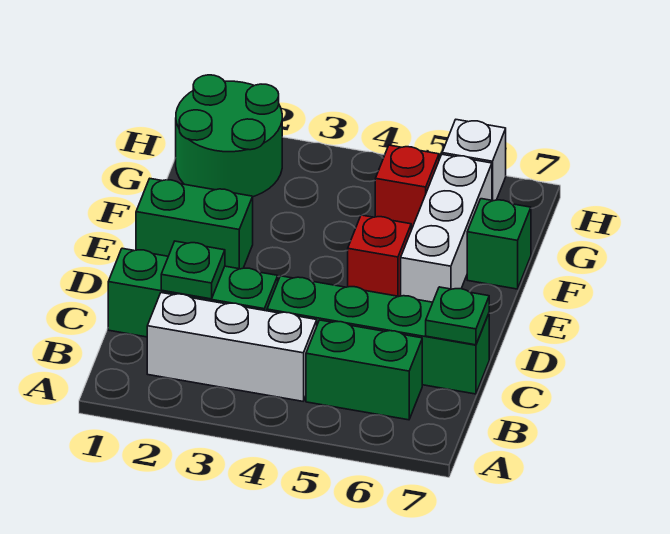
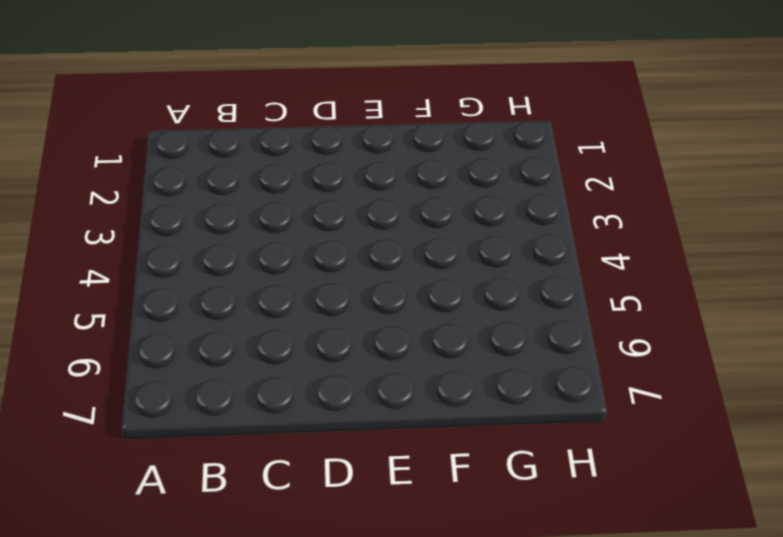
none -> white brick B2:B4 level 1
none -> green brick B5:B6 level 1
none -> green brick C1:C3 level 1

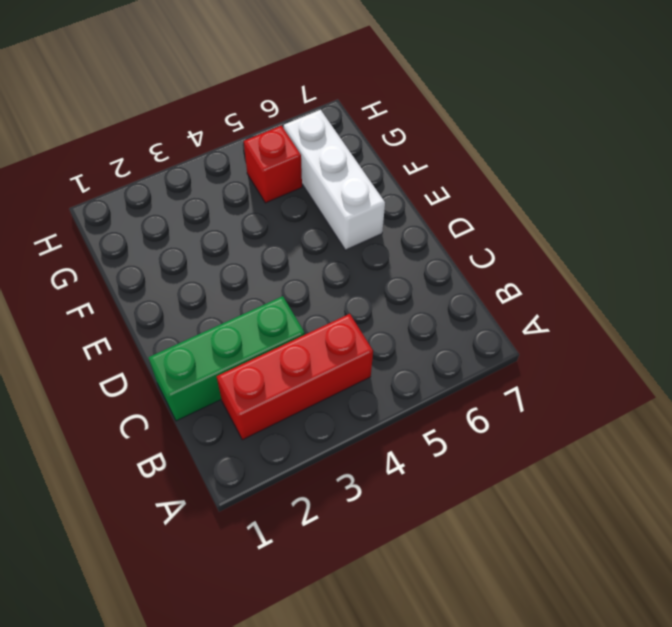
red brick B2:B4 level 1 -> white brick B2:B4 level 1
none -> green brick B5:B6 level 1
none -> green brick C4:C7 level 1
none -> green brick E1:E2 level 1

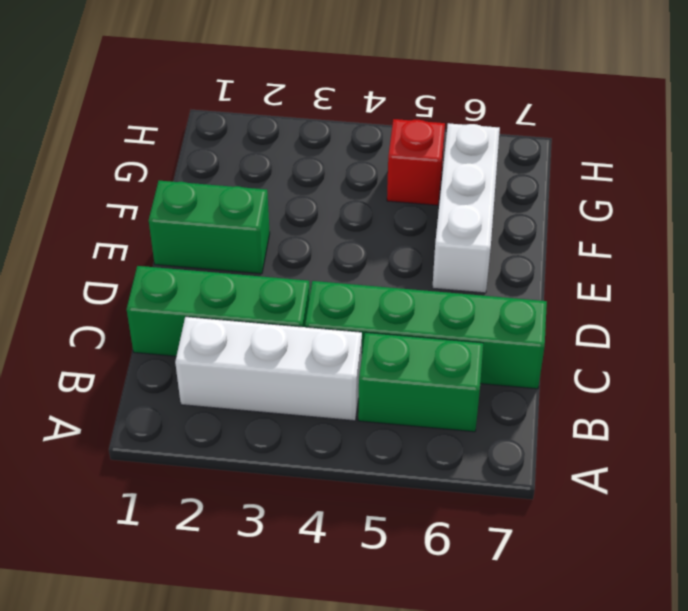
none -> red brick E5 level 1
none -> green brick F7 level 1
none -> green round brick G1:H2 level 1

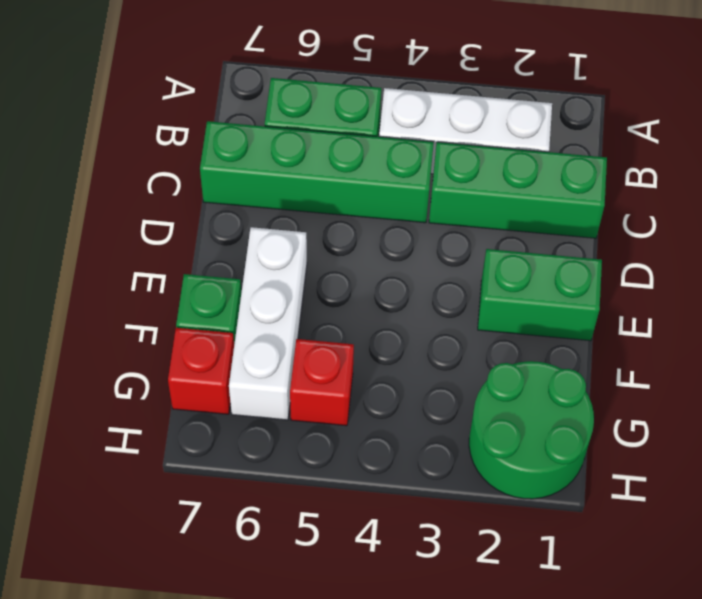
red brick G7 level 1 -> red brick E5 level 1
none -> white brick H6 level 1
none -> green plate C2 level 2
none -> green plate C7 level 2

